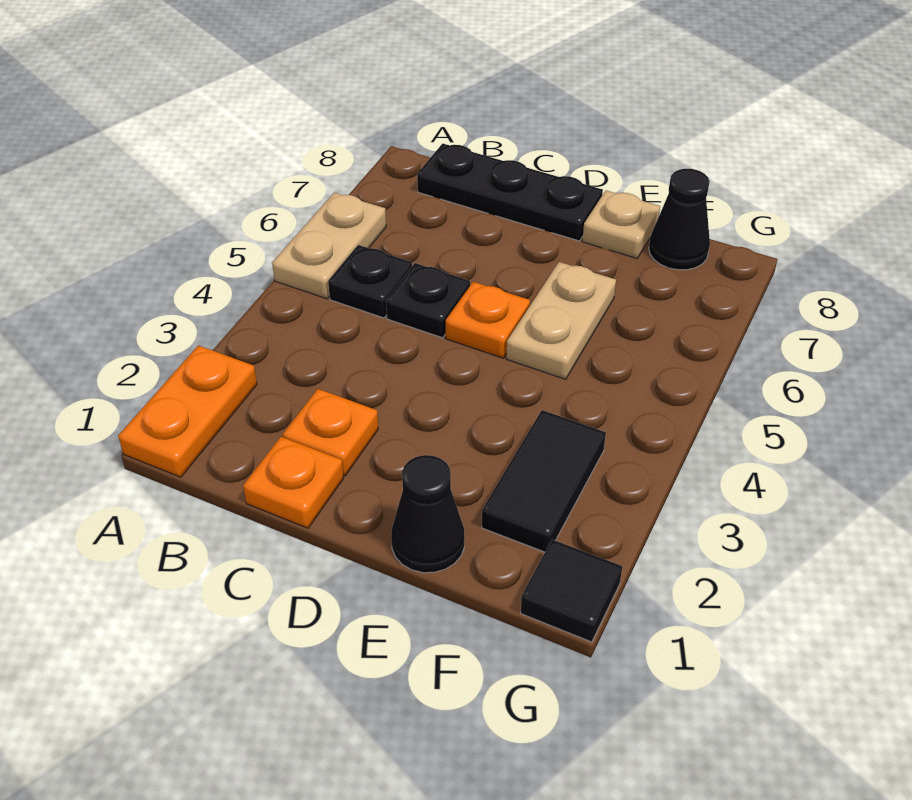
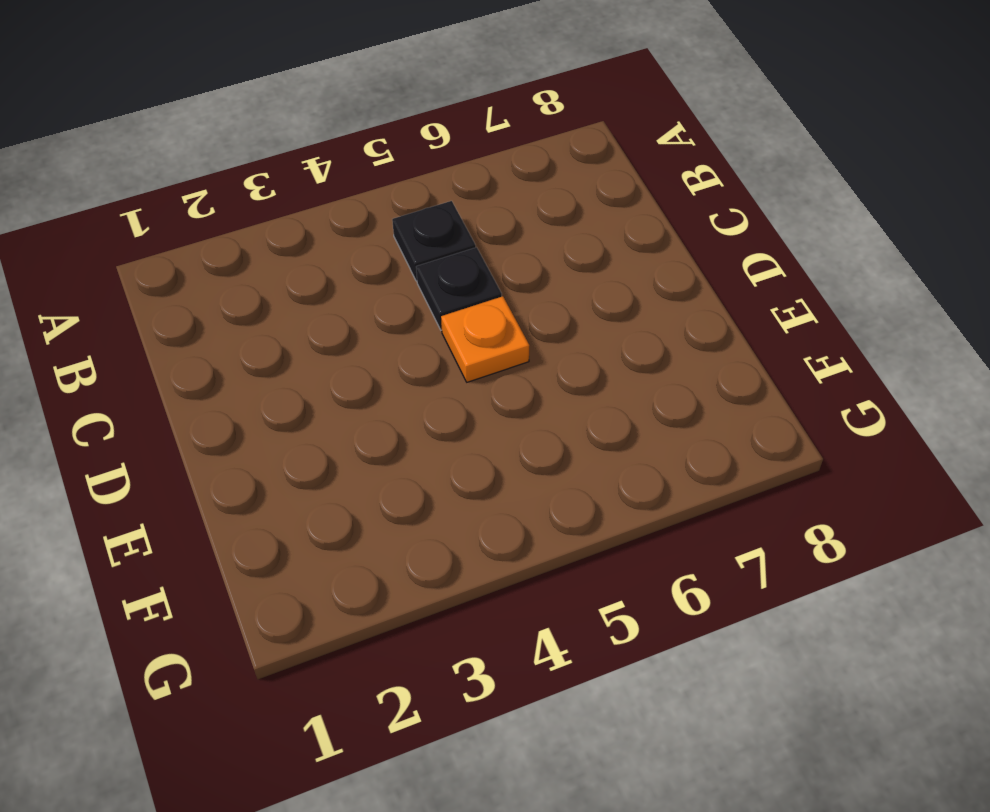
none -> orange plate A1:A2 level 1
none -> tan plate A5:A6 level 1
none -> black plate B8:D8 level 1

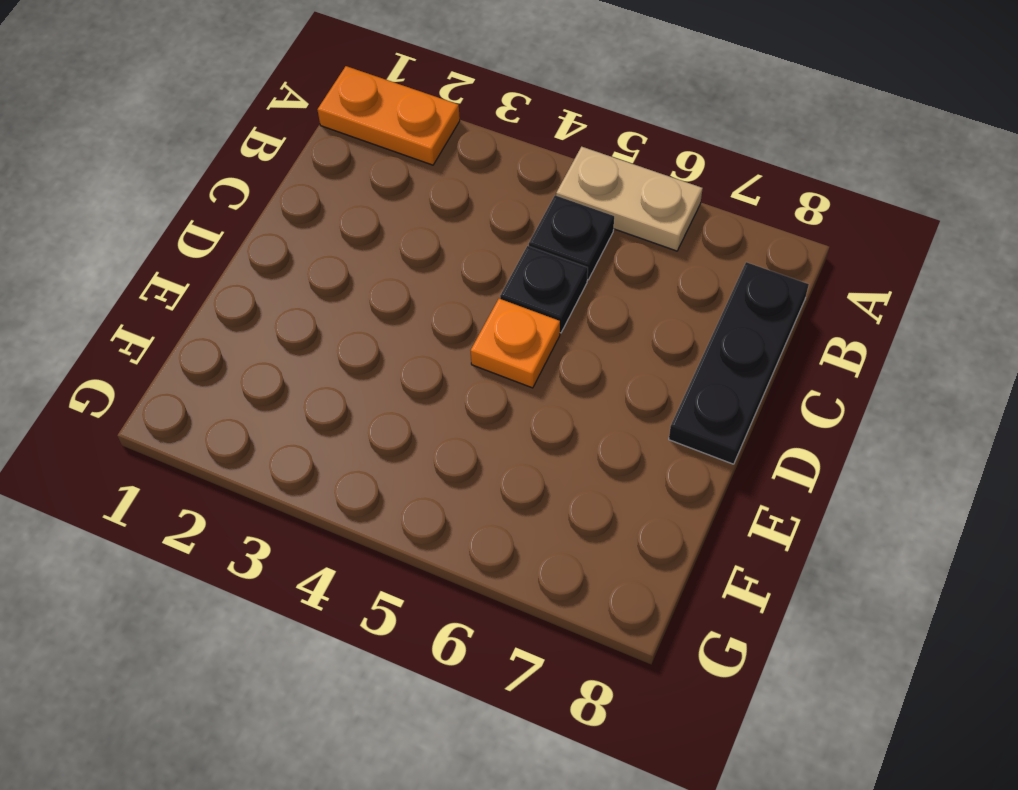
none -> orange plate C1 level 1
none -> orange plate C2 level 1
none -> black cone E1 level 1

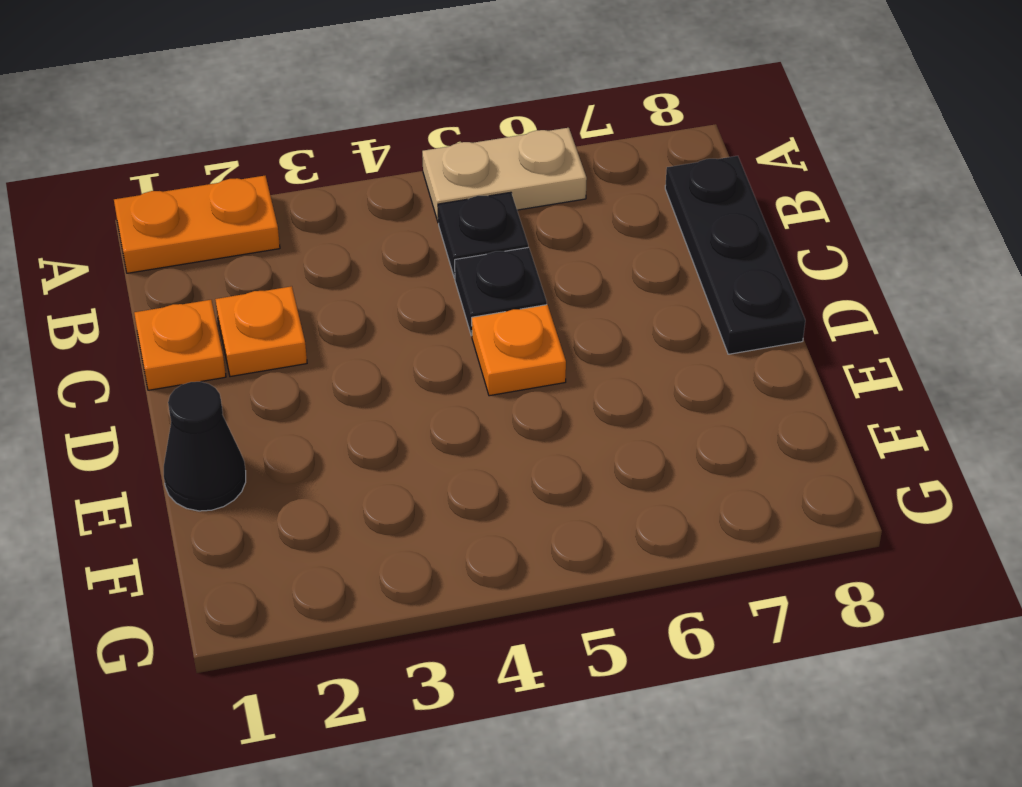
none -> tan plate E5:E6 level 1
none -> tan plate E8 level 1
none -> black tile F2:F3 level 1

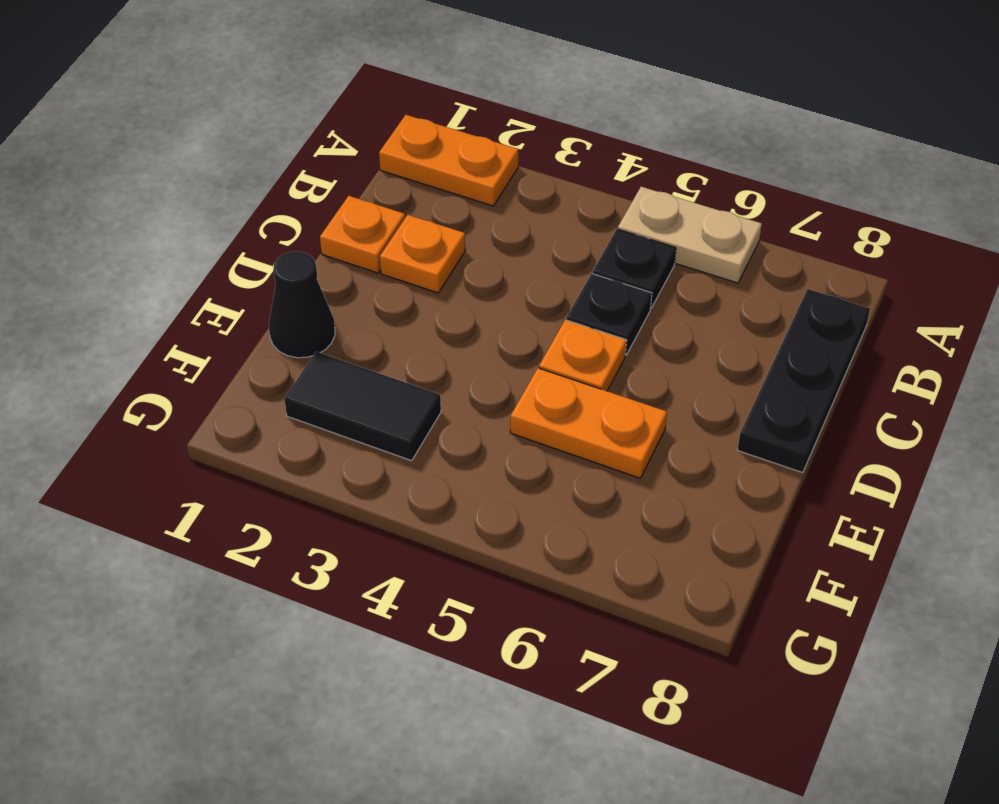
orange plate E5:E6 level 1 -> tan plate E5:E6 level 1
none -> tan plate E8 level 1
none -> black cone F8 level 1
none -> black tile G1 level 1

